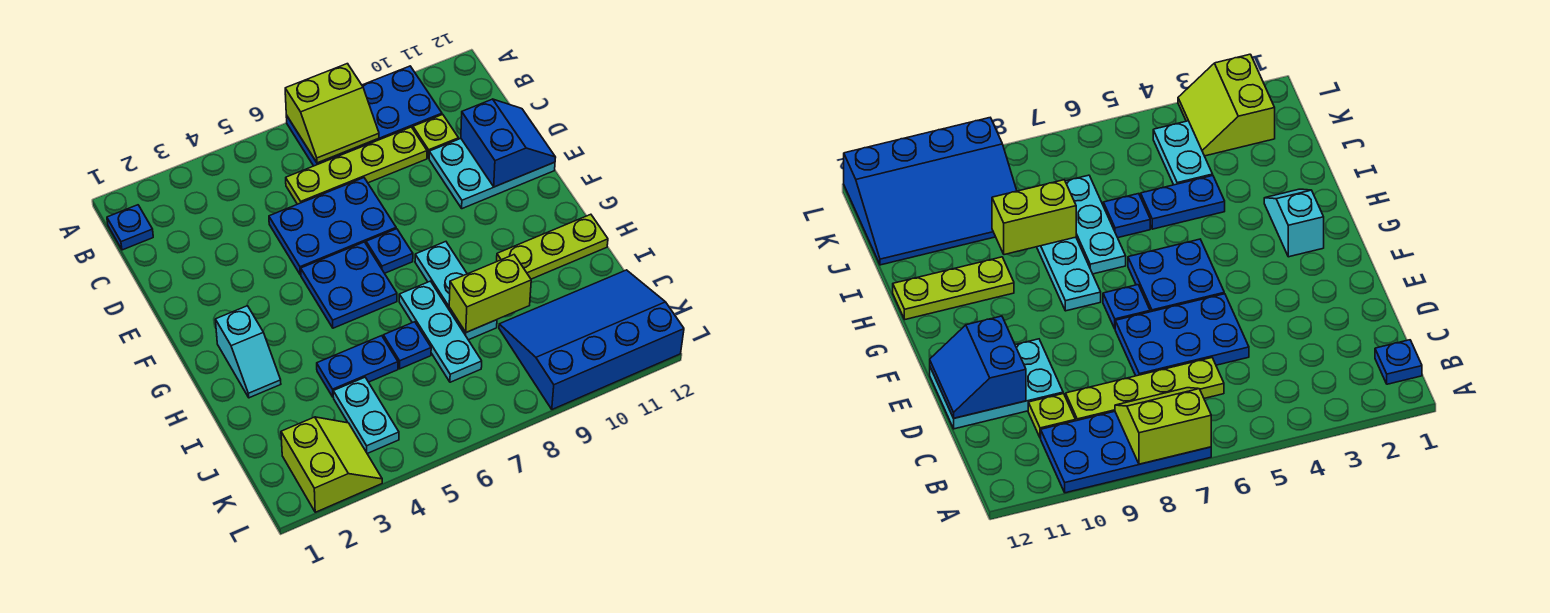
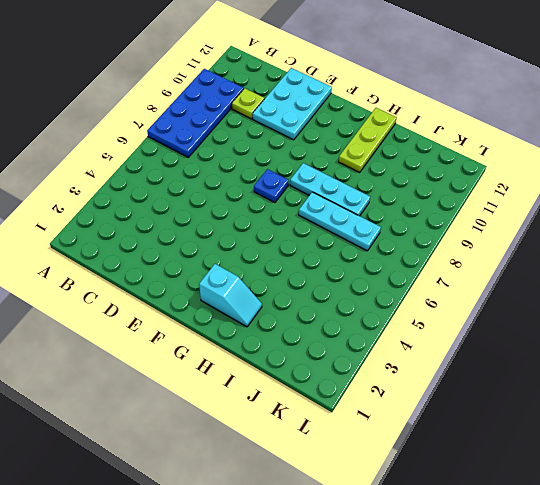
none -> blue plate B1 level 1
none -> lime plate C6:C9 level 1
none -> blue plate D5:E7 level 1

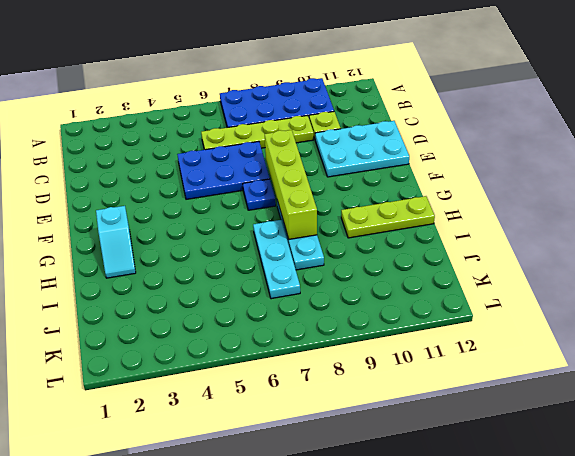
lime brick E8:H8 level 2 -> none
none -> blue plate B1 level 1
none -> blue plate F5:G6 level 1
none -> blue plate I4:I5 level 1

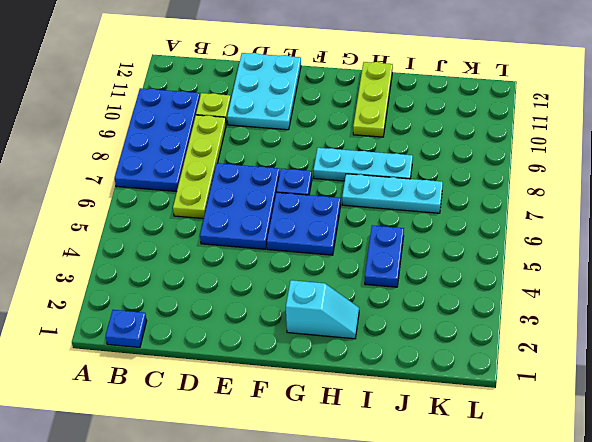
none -> blue plate I6 level 1
none -> cyan plate J4:K4 level 1
none -> blue slope J9:L12 level 1 top L

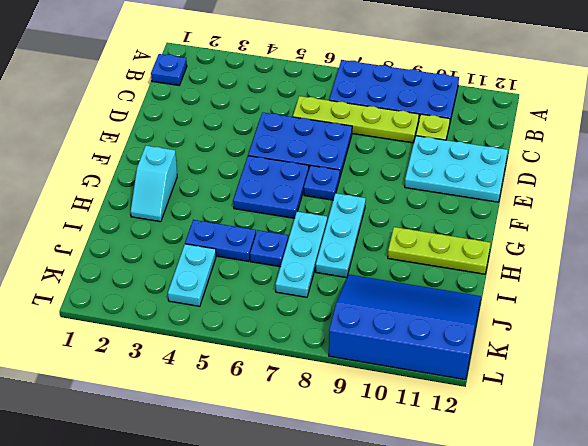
none -> lime slope K2:L3 level 1 top 2
none -> lime slope A7:B8 level 2 top A
none -> blue slope D11:E12 level 2 top 11

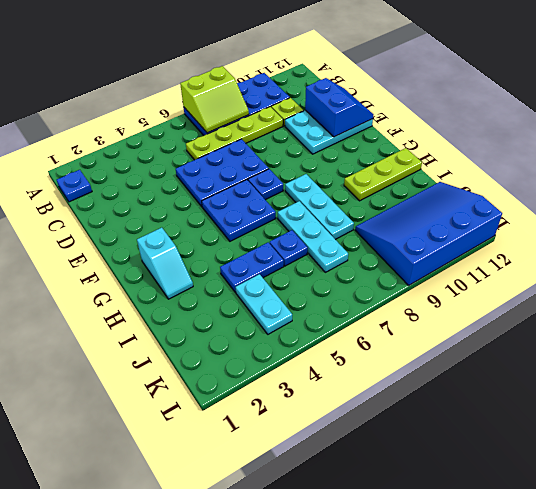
none -> lime slope K2:L3 level 1 top 2
none -> lime brick I8:I9 level 2

